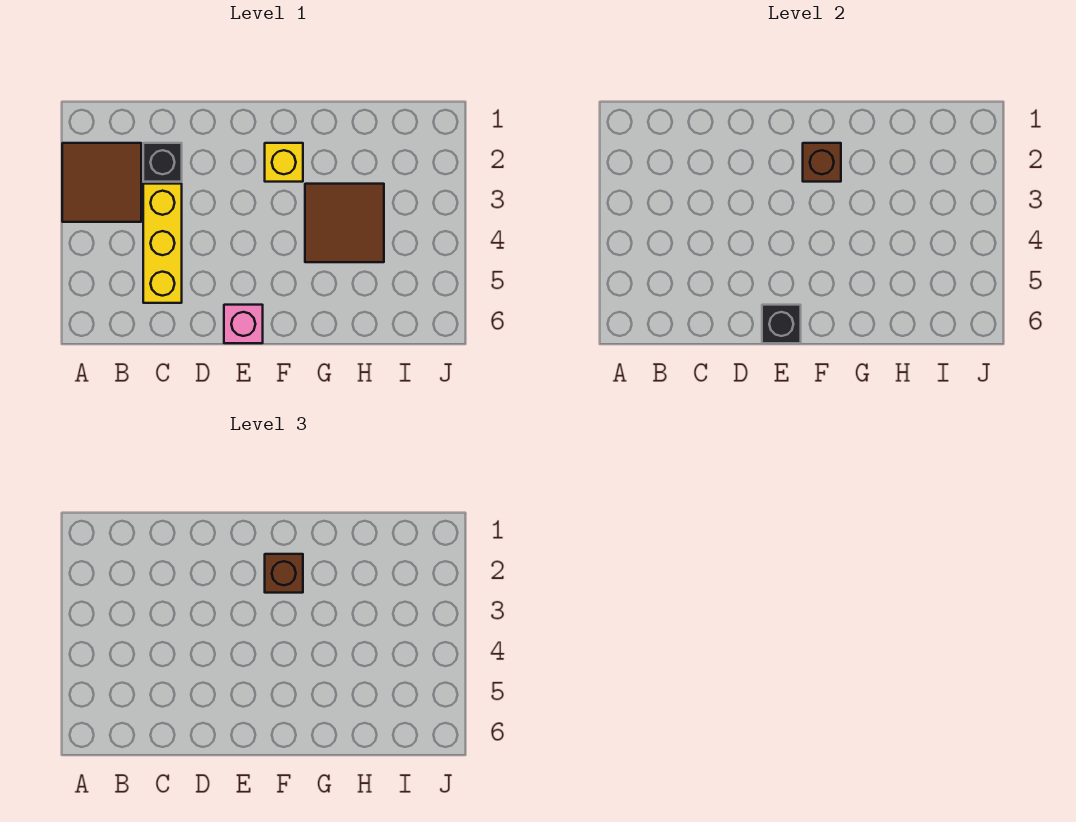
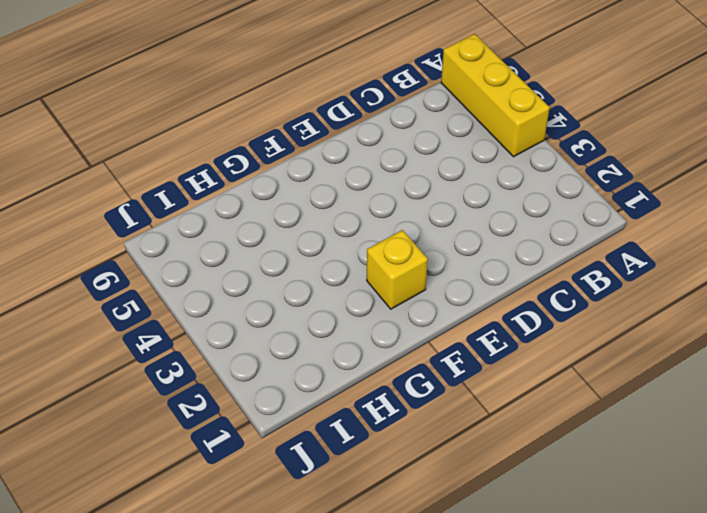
yellow brick A4:A6 level 1 -> yellow brick C3:C5 level 1
none -> brown tile A2:B3 level 1
none -> black brick C2 level 1

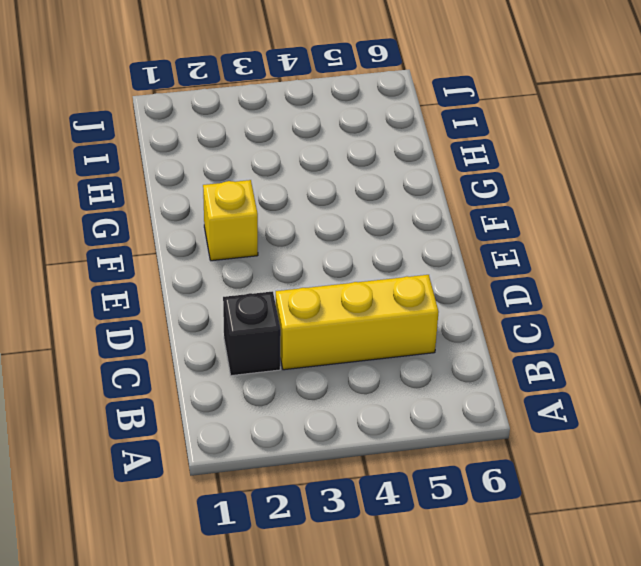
none -> brown tile A2:B3 level 1
none -> pink brick E6 level 1

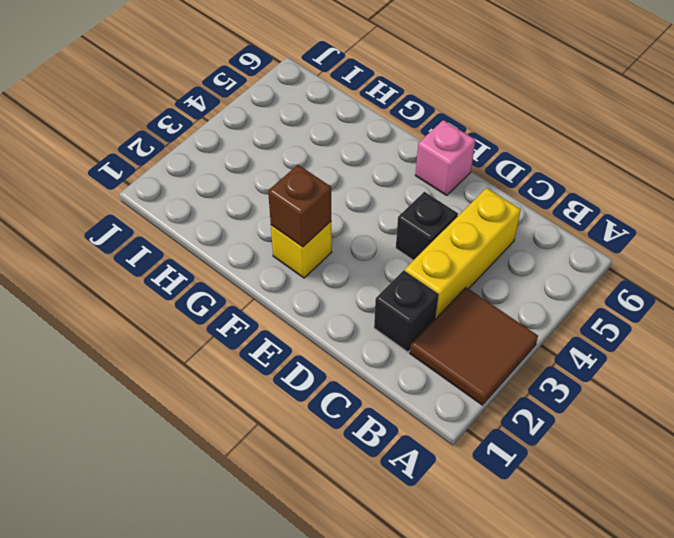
black brick D4 level 1 -> black brick E6 level 2
none -> brown tile G3:H4 level 1
none -> brown brick F2 level 3

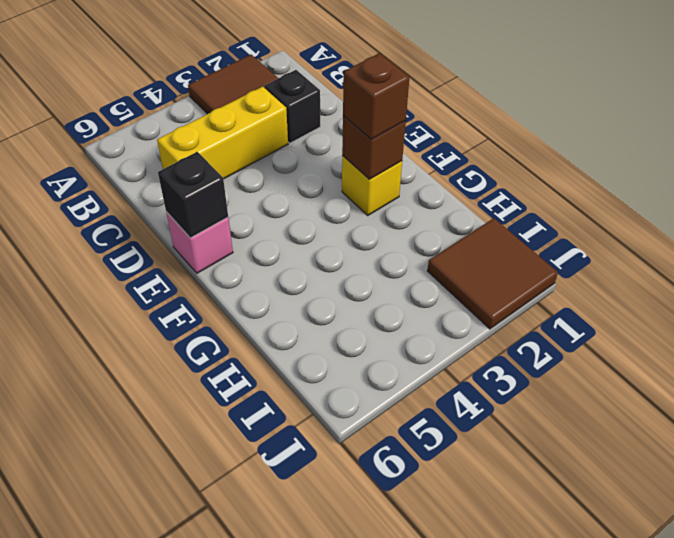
brown tile I1:J2 level 1 -> brown tile G3:H4 level 1

